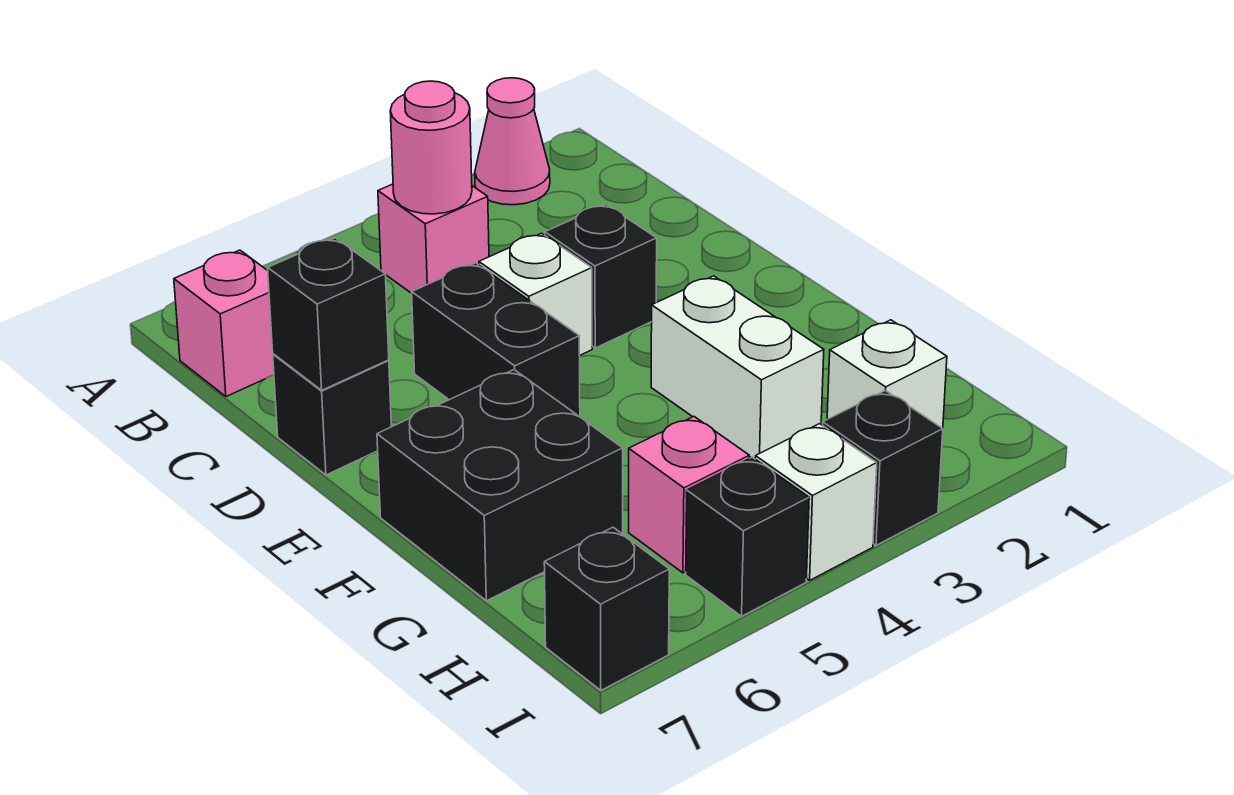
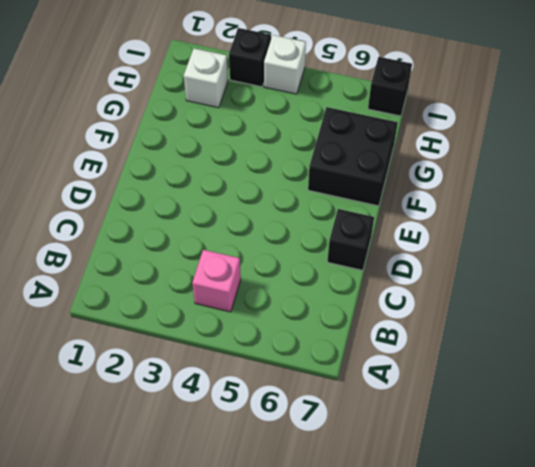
none -> pink cone A2 level 1
none -> pink brick B7 level 1
none -> black brick D3 level 1

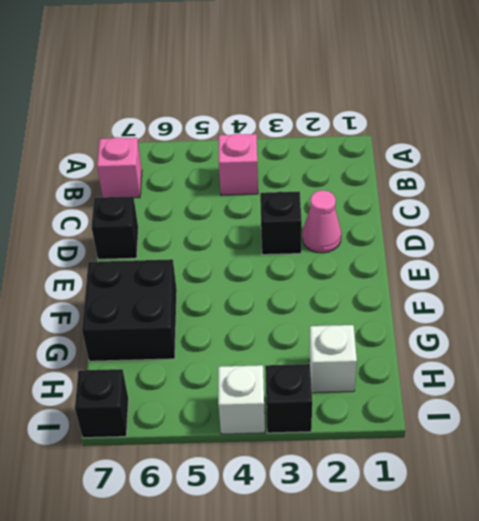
pink cone D2 level 1 -> pink cone A2 level 1
none -> white brick D4 level 1
none -> black brick D5:E5 level 1
none -> white brick F3:G3 level 1

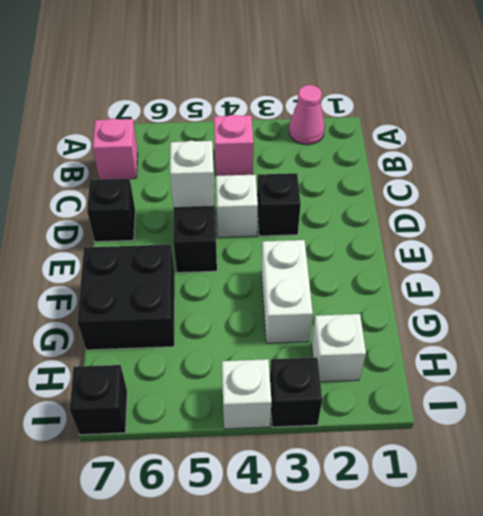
white brick D5 level 2 -> none
none -> pink brick H5 level 1
none -> black brick I5 level 1
none -> pink round brick B4 level 2

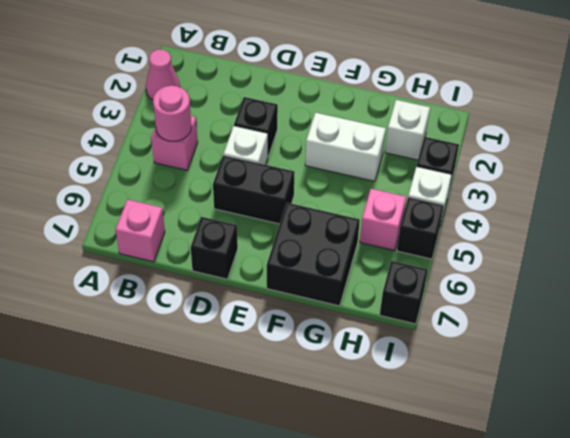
none -> black brick D7 level 2

